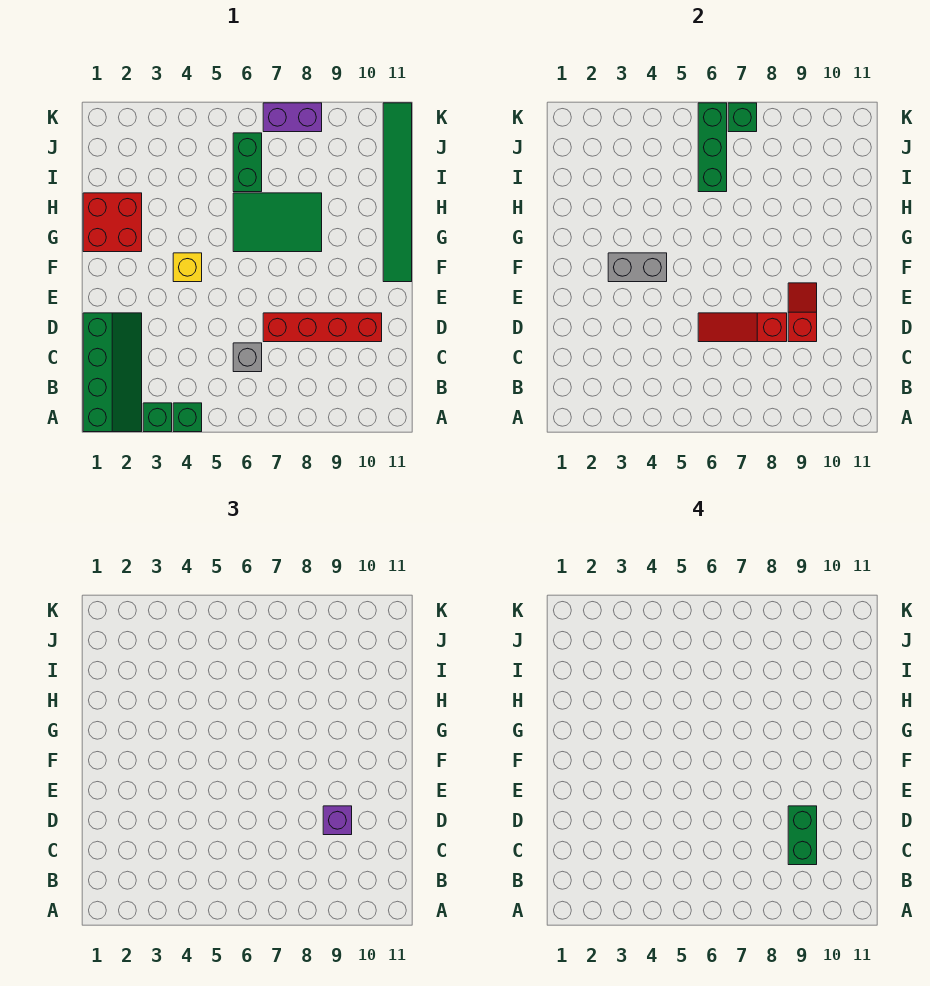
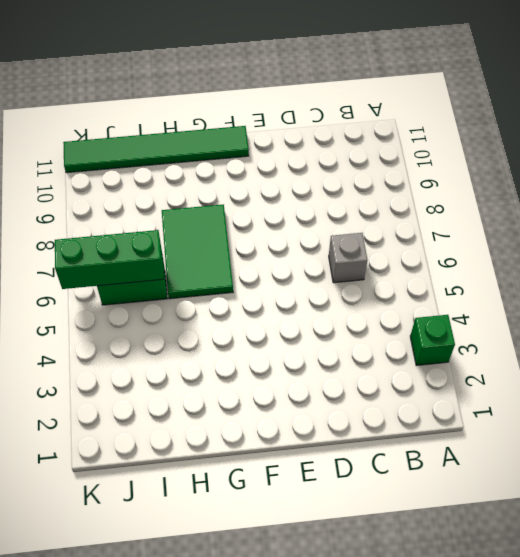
none -> green slope A1:D2 level 1 top 1
none -> green brick A4 level 1
none -> red brick D7:D10 level 1

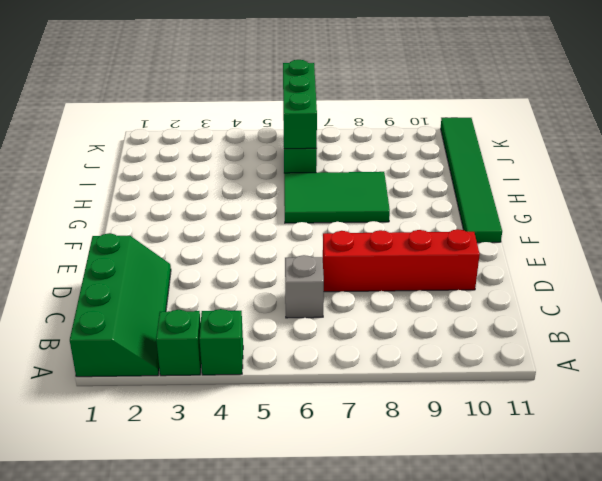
none -> yellow brick F4 level 1
none -> red brick G1:H2 level 1
none -> purple brick K7:K8 level 1

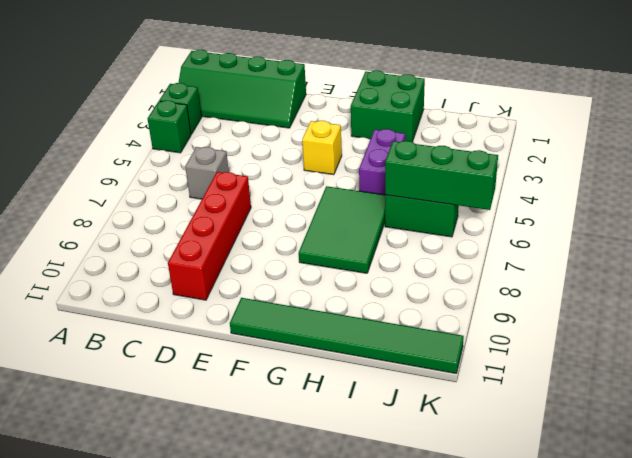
green brick G1:H2 level 1 -> red brick G1:H2 level 1
purple brick H4:H5 level 1 -> purple brick K7:K8 level 1
none -> red slope D6:D8 level 2 top 8
none -> red slope D9:E9 level 2 top D
none -> grey brick F3:F4 level 2

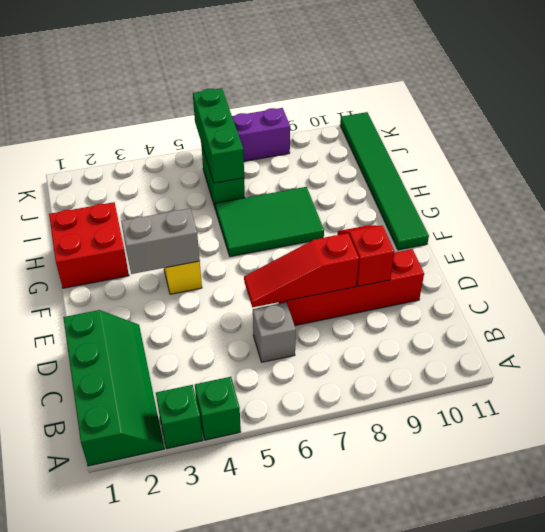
none -> green brick K7 level 2
none -> purple brick D9 level 3
none -> green brick C9:D9 level 4

